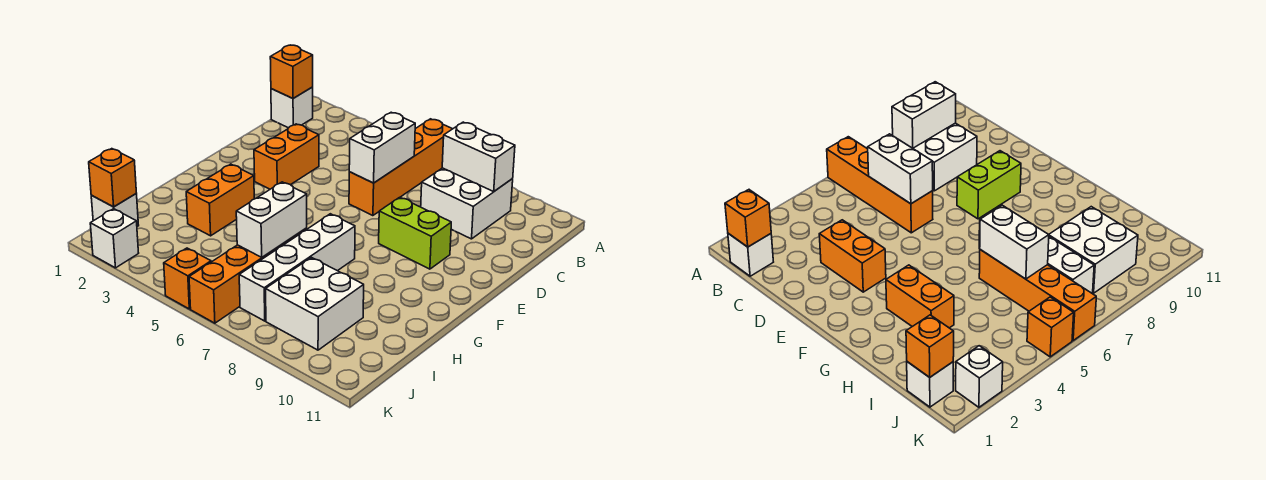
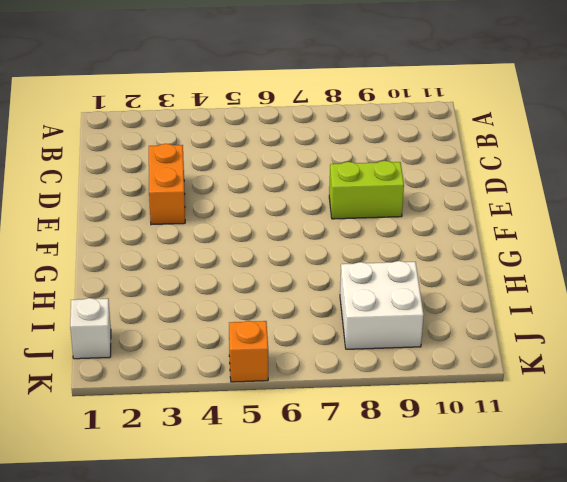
none -> orange brick A6:D6 level 1
none -> white brick B1 level 1
none -> white brick B8:C9 level 1

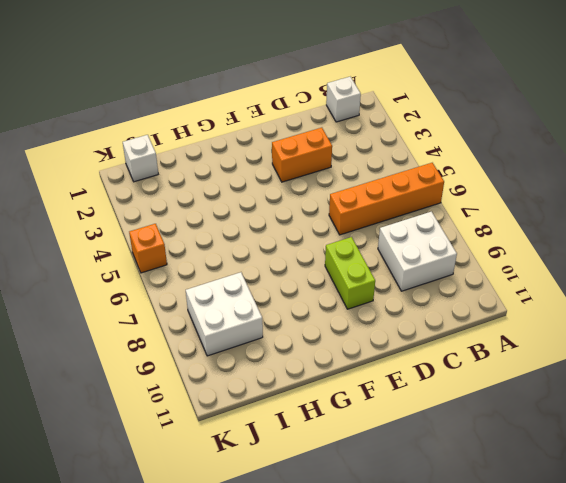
none -> orange brick G3:H3 level 1
none -> white brick G7:J7 level 1
none -> orange brick H6:K6 level 1

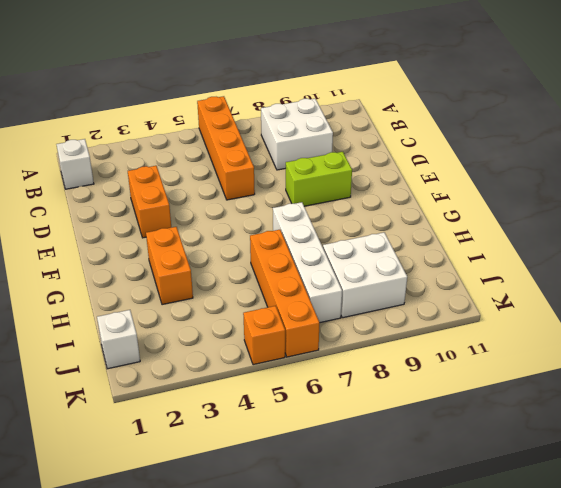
none -> white brick K2 level 1
none -> orange brick B1 level 2
none -> white brick B8:B9 level 2

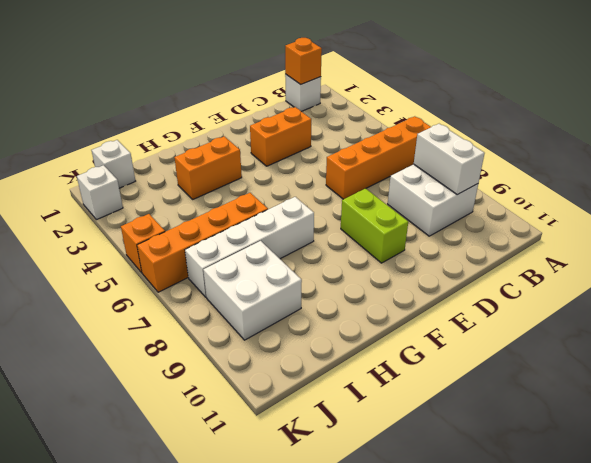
none -> white brick C6:D6 level 2
none -> white brick H6:I6 level 2
none -> orange brick J1 level 2

